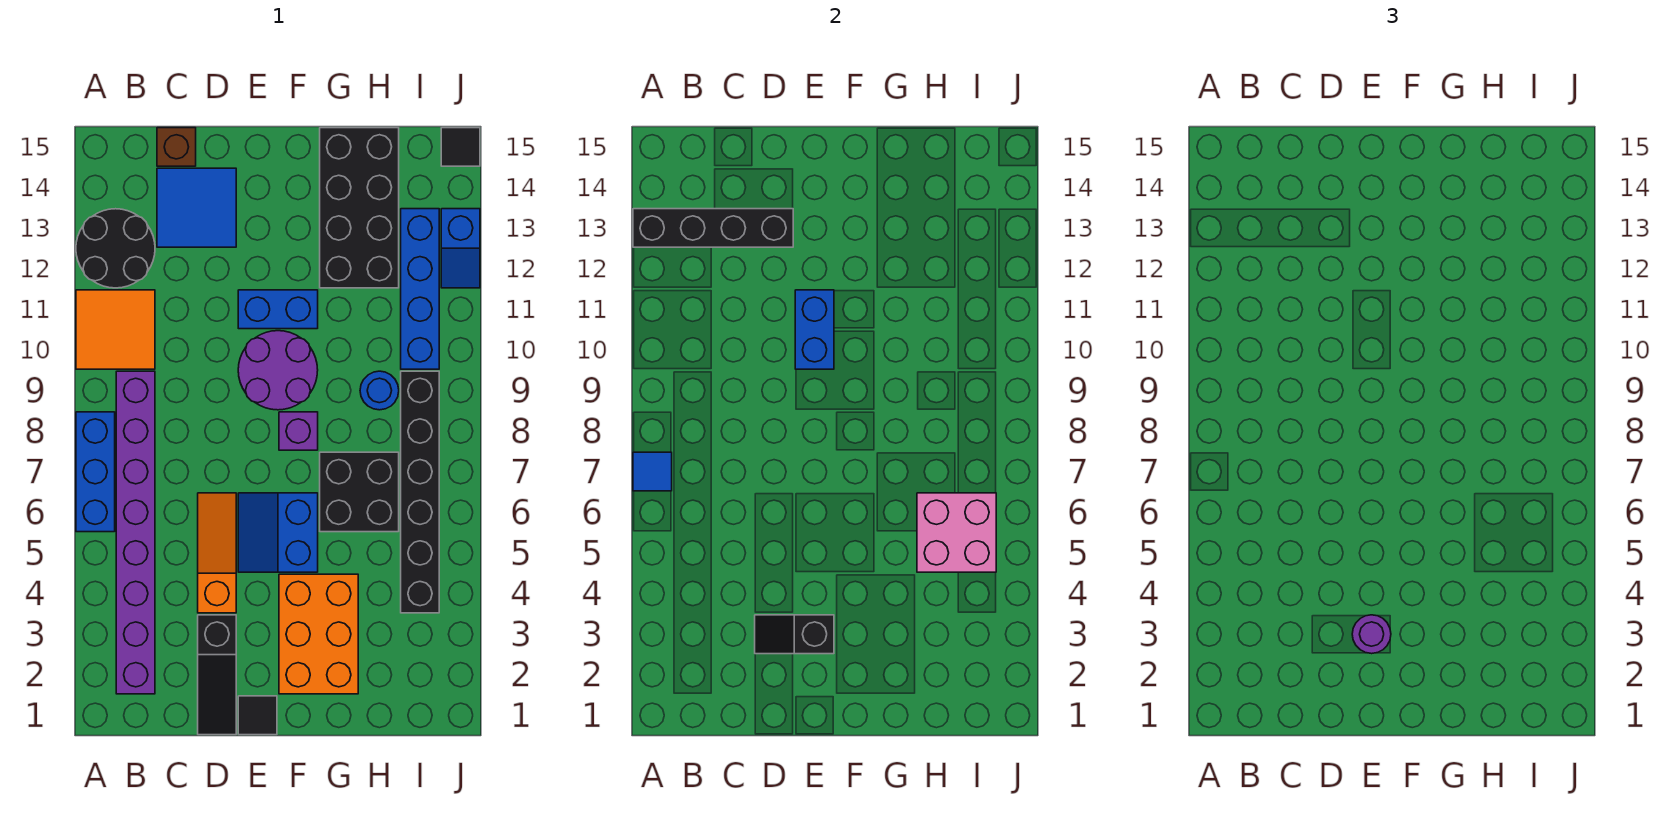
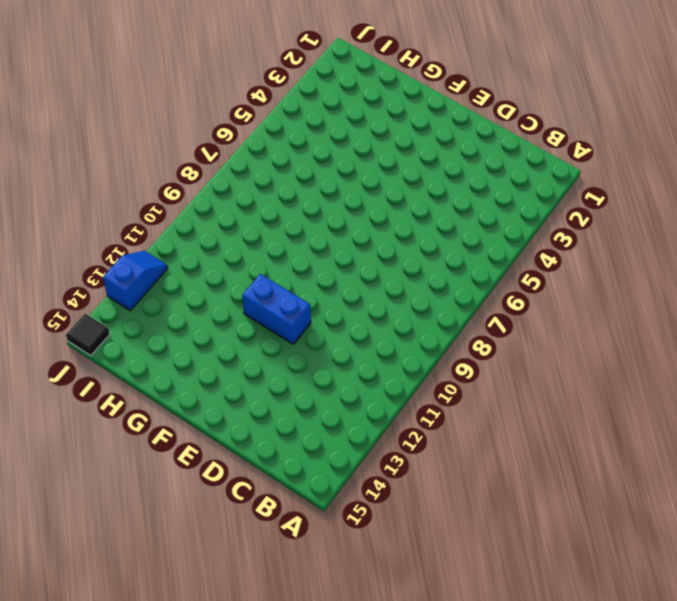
none -> blue brick A6:A8 level 1
none -> orange tile A10:B11 level 1
none -> black round brick A12:B13 level 1

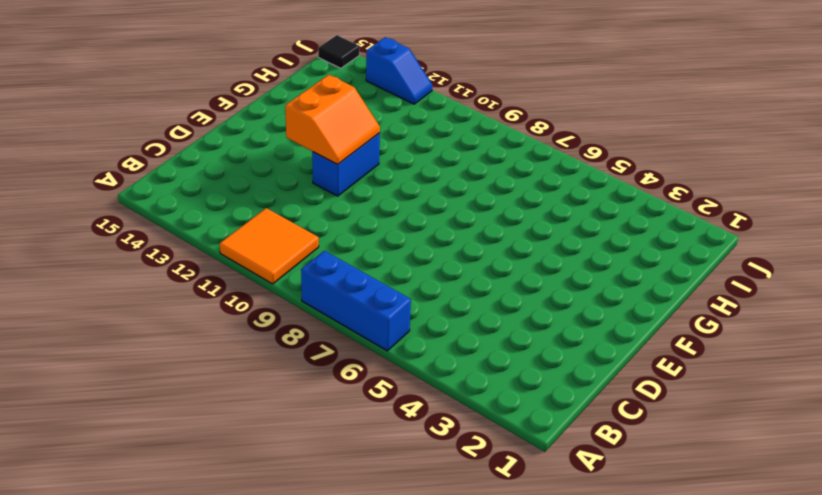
orange slope E11:F12 level 2 top 12 -> blue brick E10:E11 level 2
none -> black round brick A12:B13 level 1
none -> purple brick B2:B9 level 1
none -> blue tile C13:D14 level 1

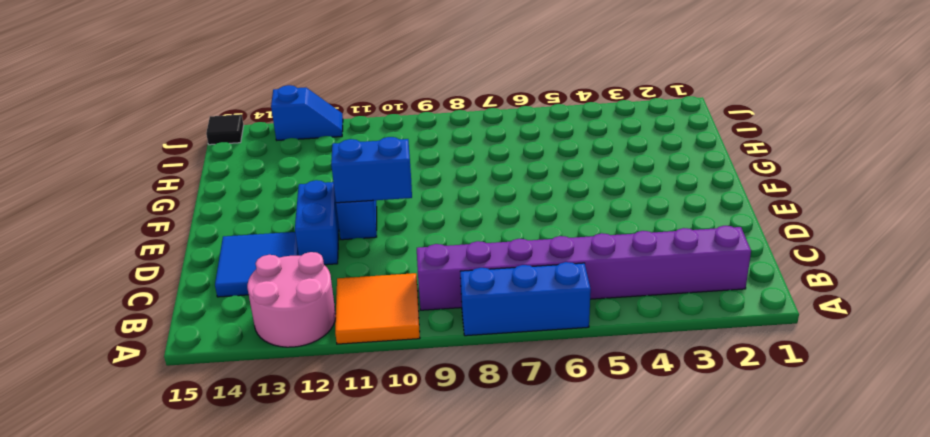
pink round brick A12:B13 level 1 -> black round brick A12:B13 level 1
blue brick D12:E12 level 1 -> none
none -> brown brick C15 level 1
none -> black slope D1:D3 level 1 top 3
none -> orange slope D4:D6 level 1 top 4

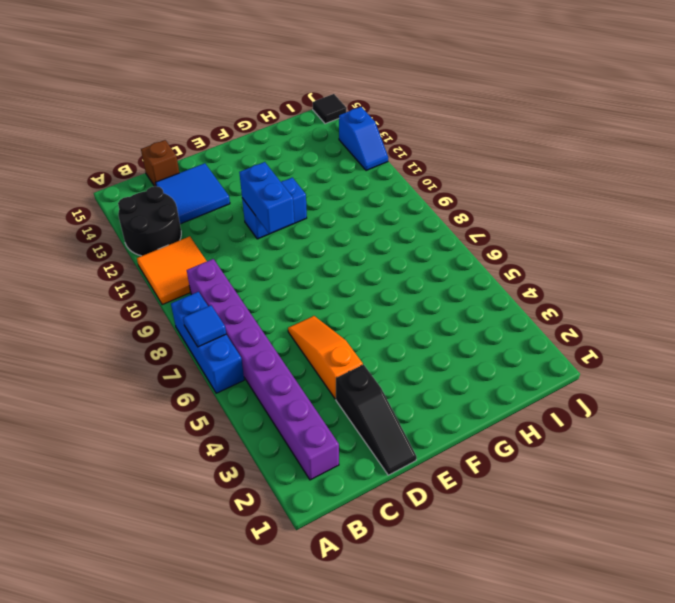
none -> black tile E1 level 1
none -> blue slope E5:F6 level 1 top F
none -> purple round brick E9:F10 level 1

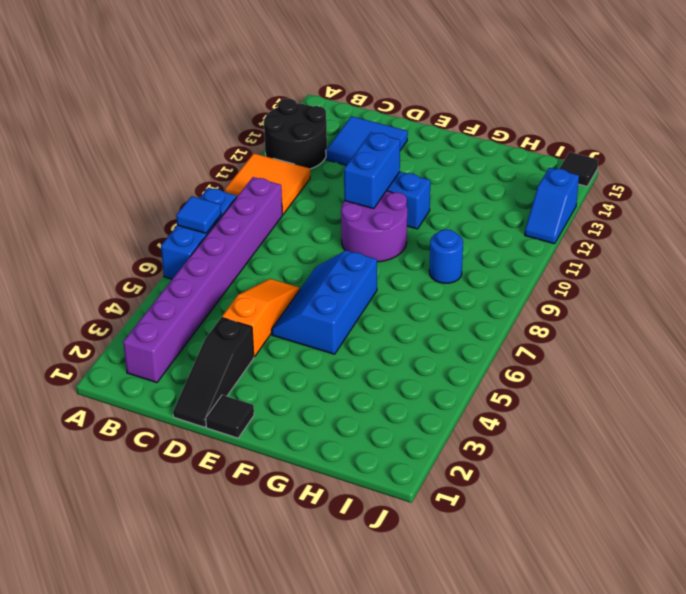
blue slope E5:F7 level 1 top F -> blue slope E5:F6 level 1 top F
none -> brown brick C15 level 1
none -> orange brick F2:G4 level 1
none -> purple brick F8 level 1

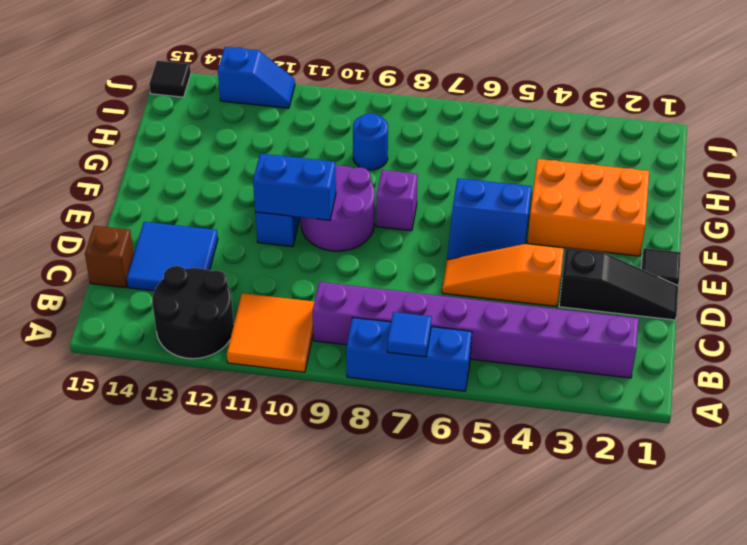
none -> black brick G6:H7 level 1
none -> black brick G12:H15 level 1
none -> black brick I4:I9 level 1

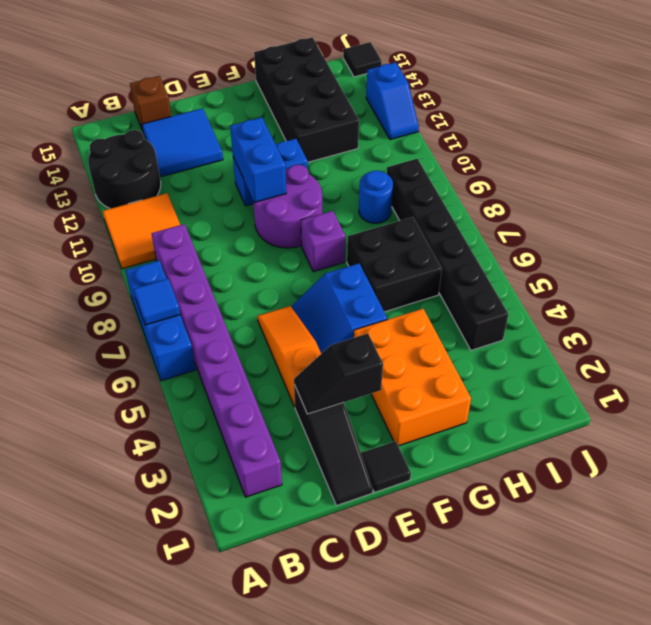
none -> blue brick I10:I13 level 1
none -> black brick A13:D13 level 2
none -> pink brick H5:I6 level 2

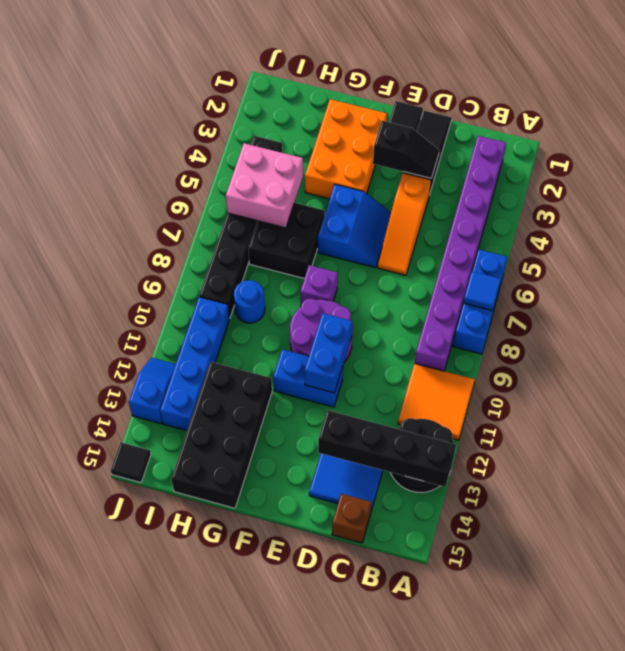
none -> purple round brick E3 level 3

